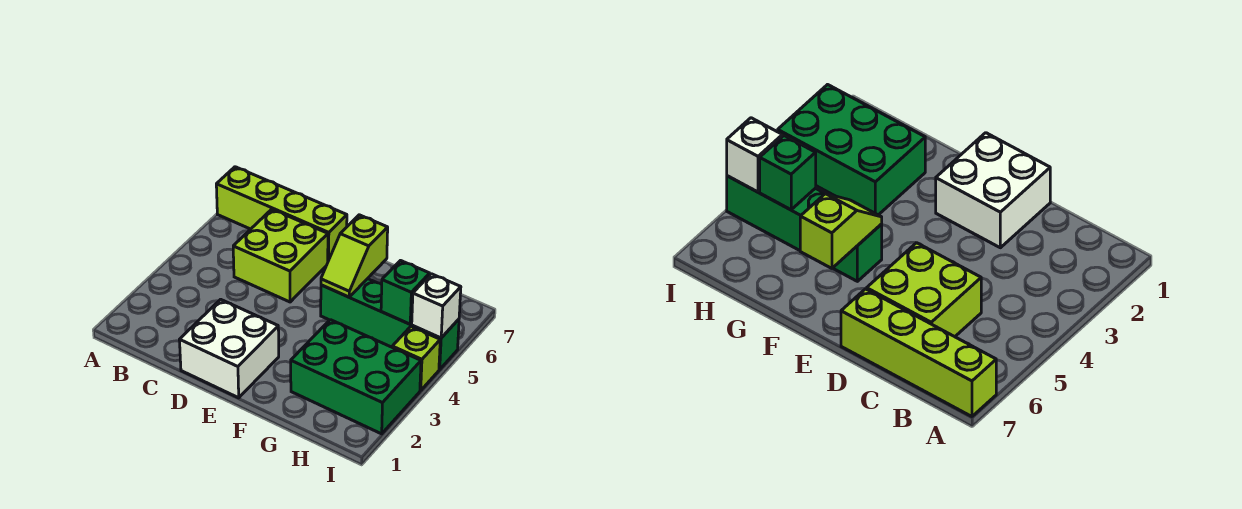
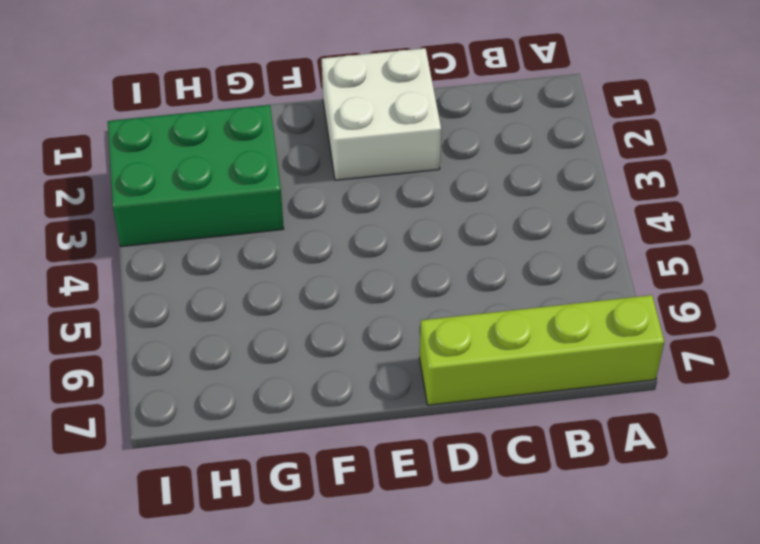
none -> lime brick C5:D6 level 1
none -> green brick F5:I5 level 1

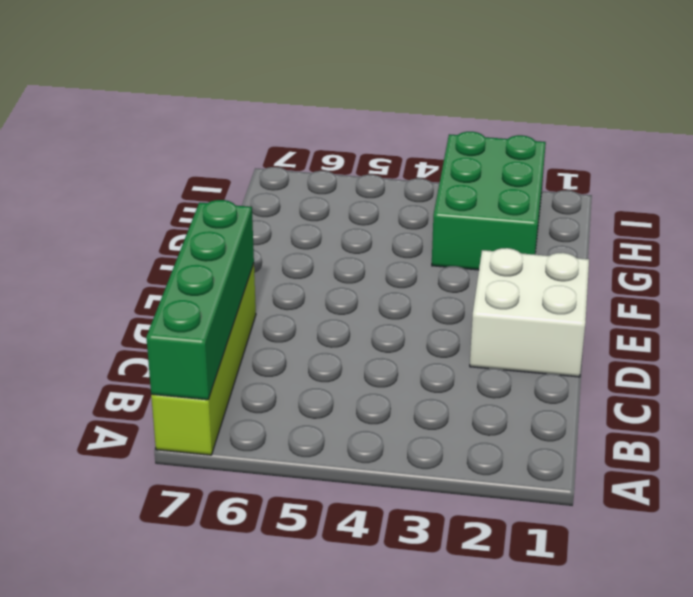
green brick A7:D7 level 2 -> green brick F5:I5 level 1
none -> lime brick C5:D6 level 1
none -> lime brick I4 level 1

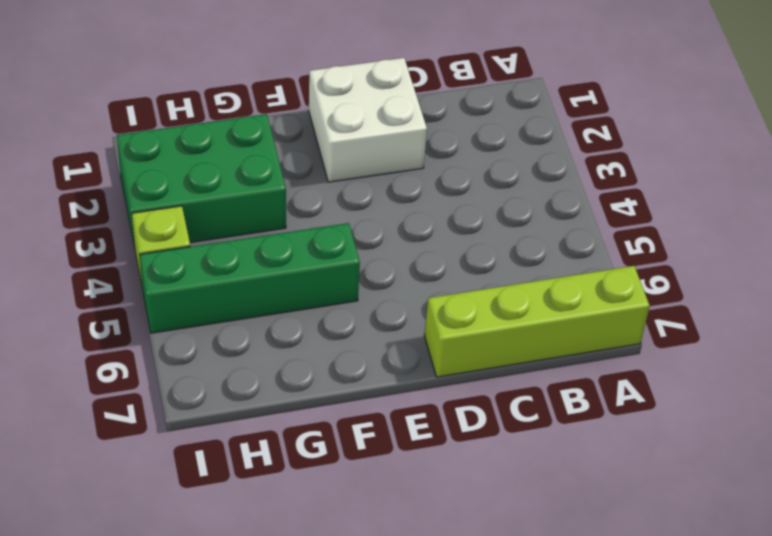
none -> lime brick C5:D6 level 1
none -> lime slope F5:F6 level 2 top 6

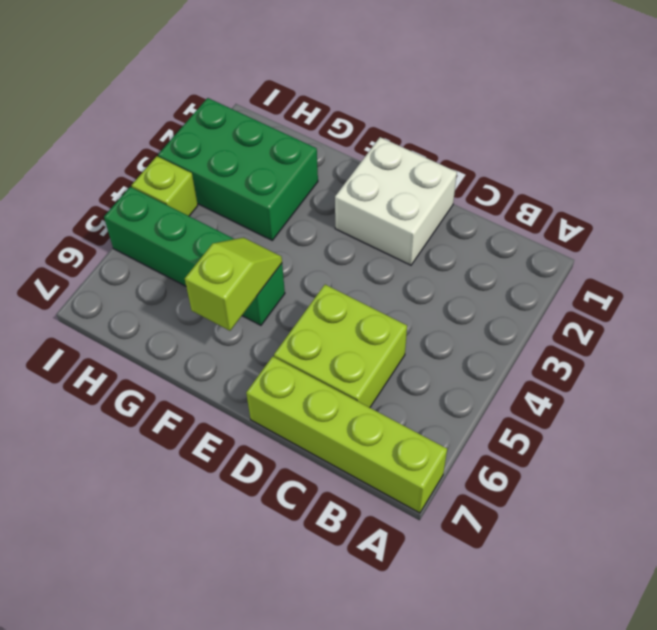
none -> green brick H5 level 2
none -> white brick I5 level 2

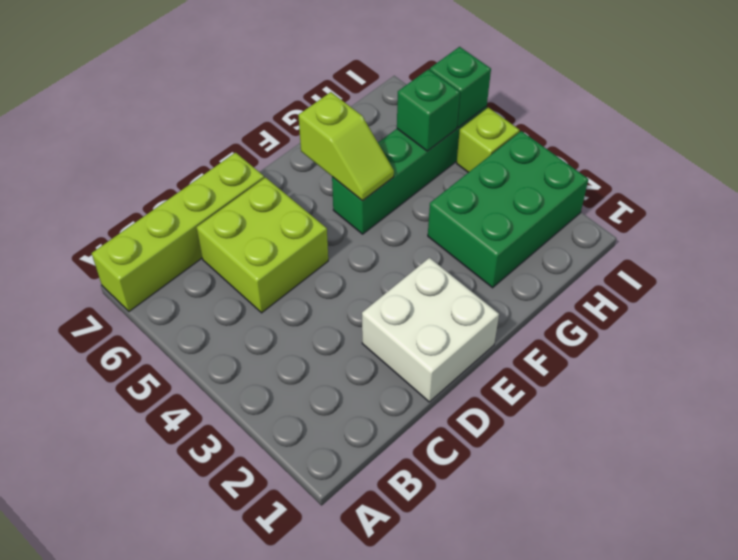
green brick I5 level 2 -> white brick I5 level 2

